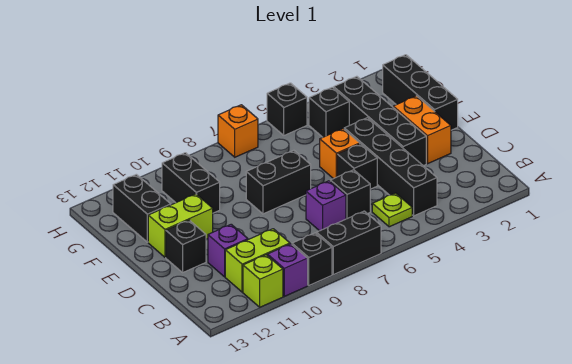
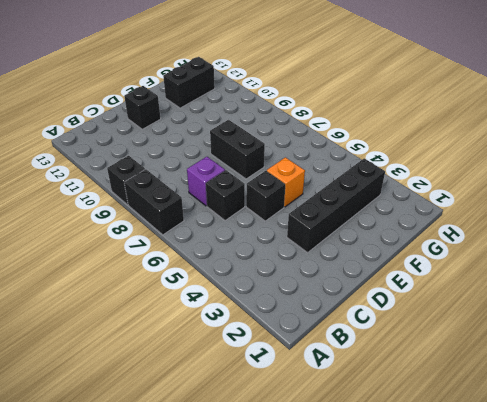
none -> purple brick A10 level 1
none -> lime brick A11 level 1
none -> black brick B4:E4 level 1

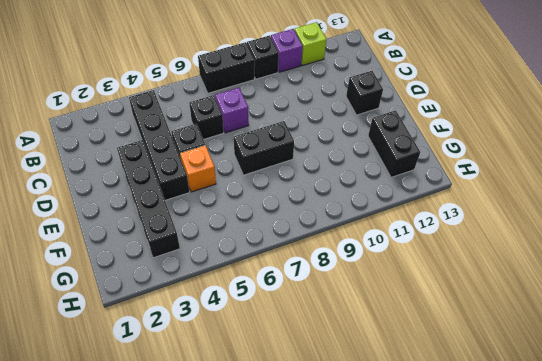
none -> lime plate B5 level 1
none -> lime brick B10:B11 level 1
none -> purple brick C11 level 1

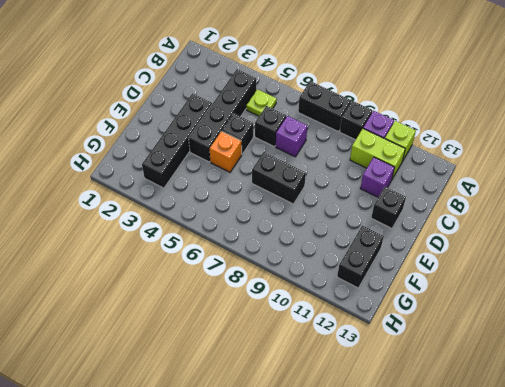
none -> orange brick D2:E2 level 1
none -> black brick E1:G1 level 1
none -> lime brick E11:E12 level 1

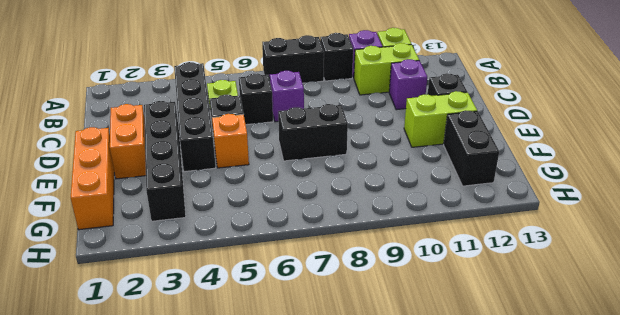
orange brick E1:G1 level 1 -> black brick E1:G1 level 1
none -> black brick F10:G10 level 1
none -> black brick G4 level 1
none -> black brick H5 level 1

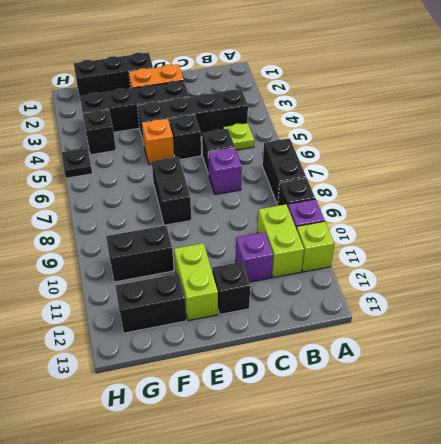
black plate H5 level 1 -> black brick H5 level 1
none -> orange brick H7 level 1

